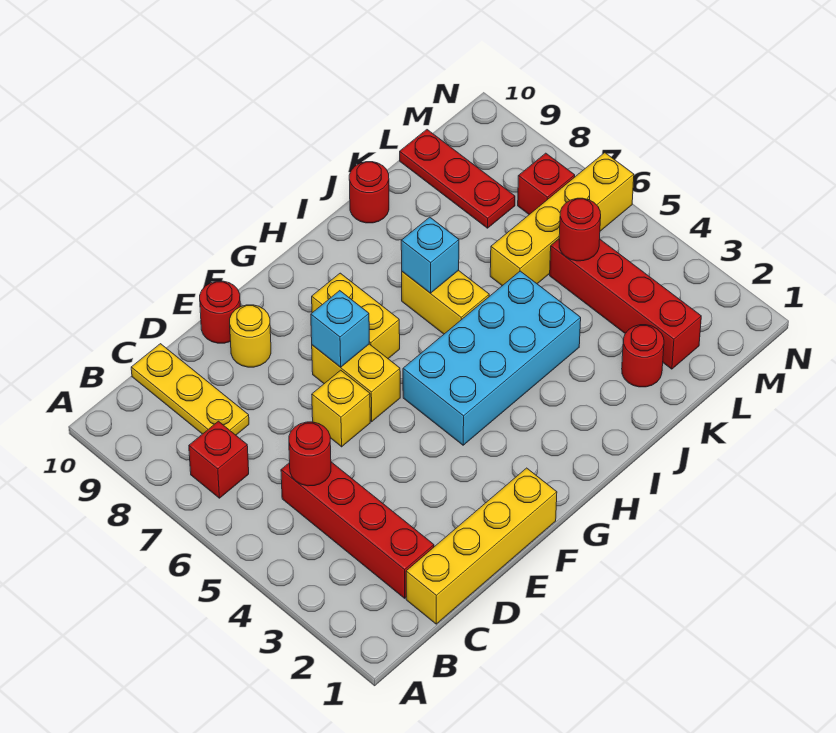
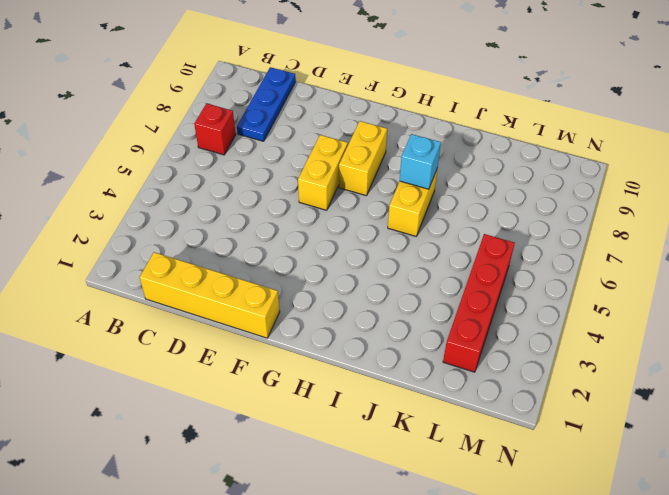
blue plate C8:C10 level 1 -> yellow plate C8:C10 level 1
none -> red brick C2:C5 level 1
none -> yellow brick E6 level 1
none -> yellow round brick E9 level 1

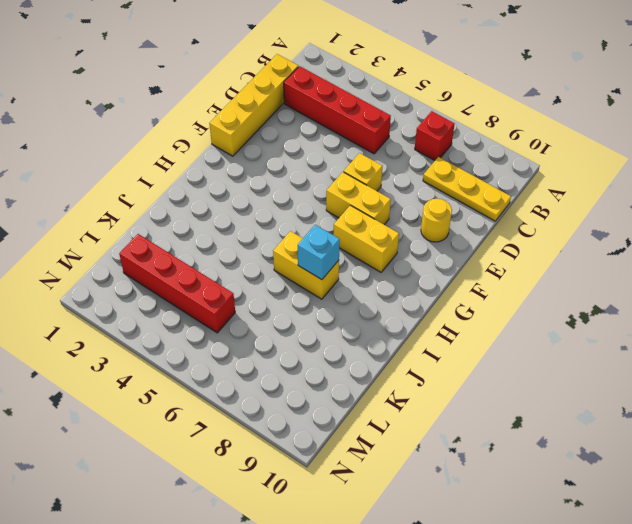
none -> red round brick E10 level 1
none -> cyan brick G4:J5 level 1
none -> red round brick J10 level 1

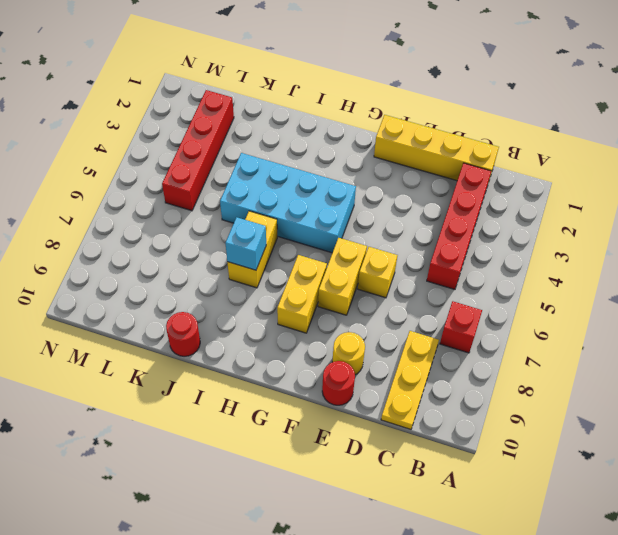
none -> red round brick K2 level 1
none -> yellow brick K6:N6 level 1
none -> red plate L8:L10 level 1

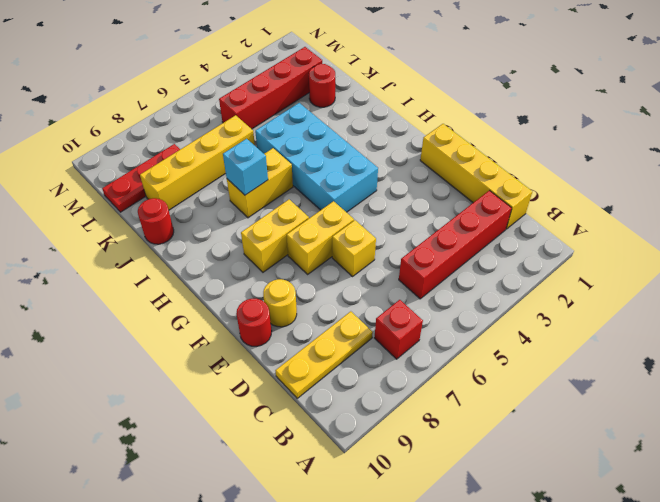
yellow brick K6:K9 level 1 -> yellow brick K6:N6 level 1
none -> red brick M7 level 1
none -> red round brick C5 level 2
none -> cyan brick F7 level 2

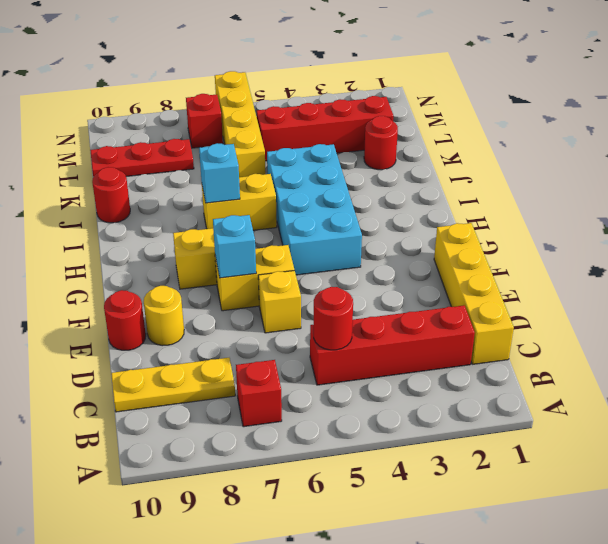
none -> red round brick L5 level 2

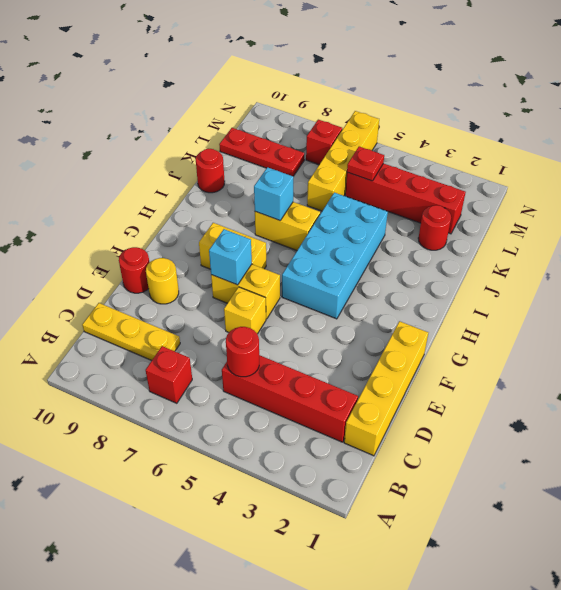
red plate L5 level 2 -> red round brick L5 level 2

